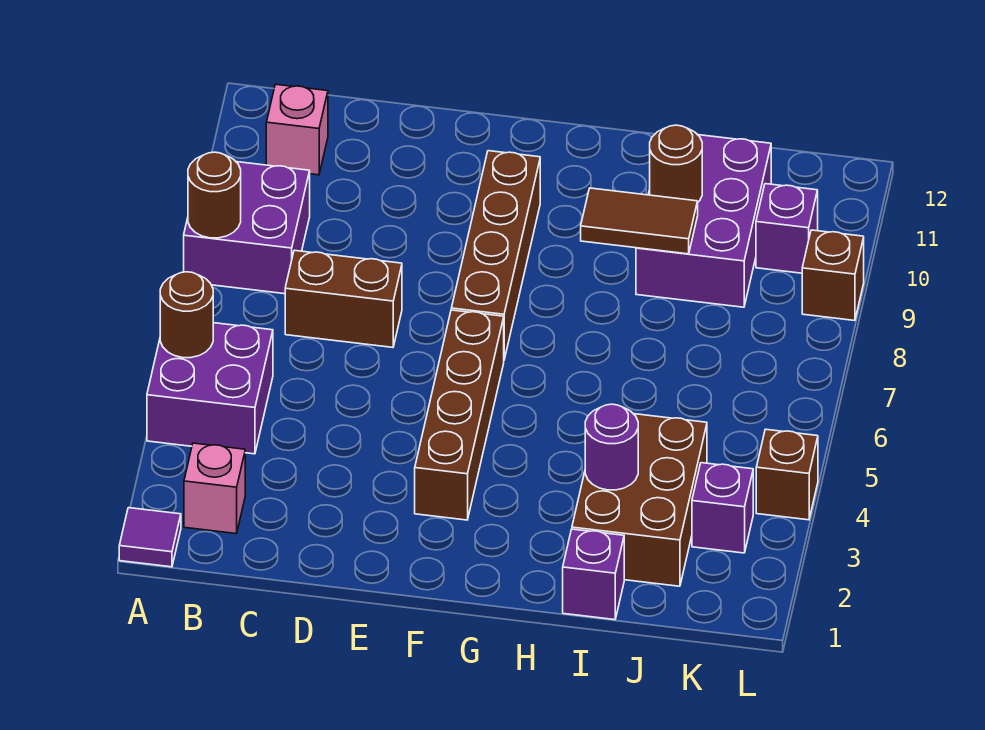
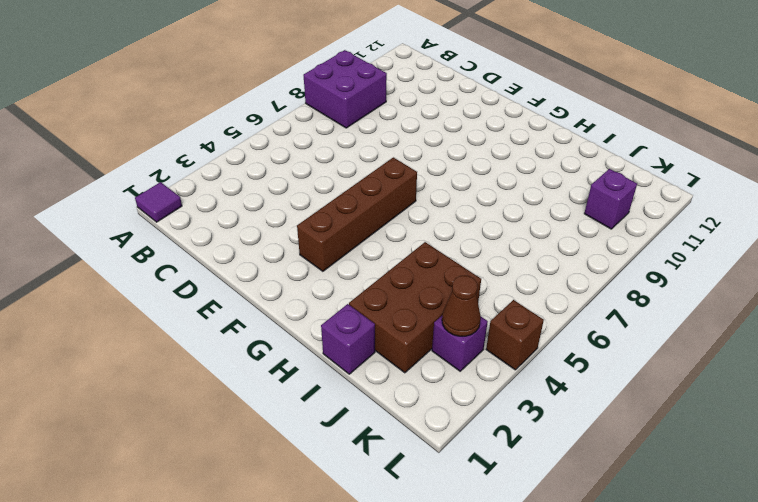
brown cone K3 level 2 -> none
none -> purple brick A4:B5 level 1
none -> pink brick B2 level 1
none -> pink brick B11 level 1

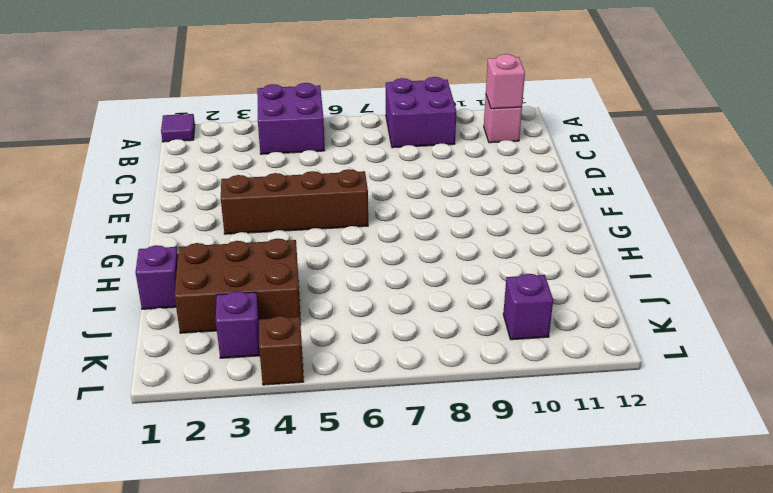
pink brick B11 level 2 -> pink brick B2 level 1
none -> brown brick C7:D7 level 1
none -> brown brick F7:F10 level 1
none -> purple brick I9:J11 level 1

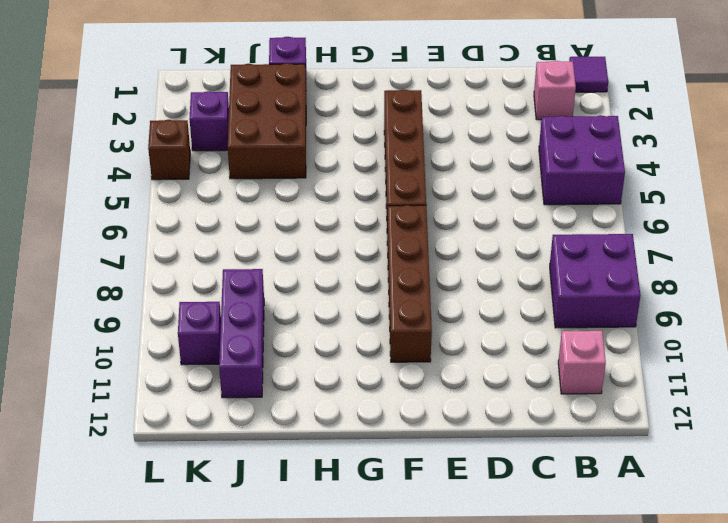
purple brick J9:J11 level 1 -> purple brick I9:J11 level 1
none -> brown brick C7:D7 level 1
none -> brown brick L9 level 1
none -> brown round brick A5 level 2

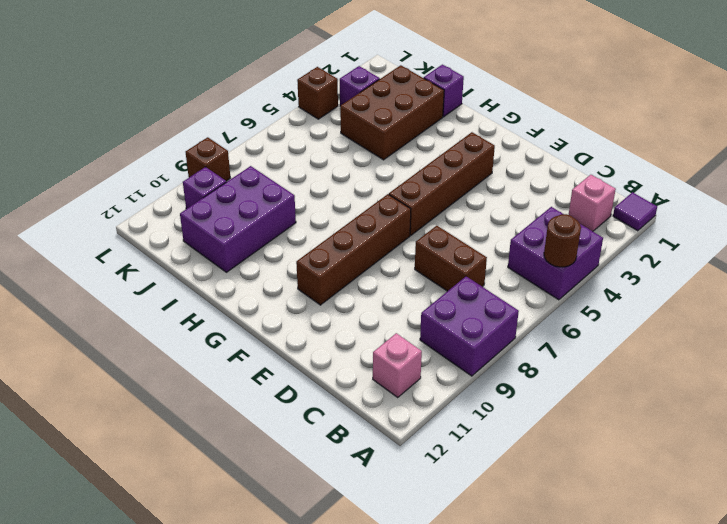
none -> brown round brick A8 level 2
none -> brown tile H9:I9 level 2
none -> purple round brick I3 level 2

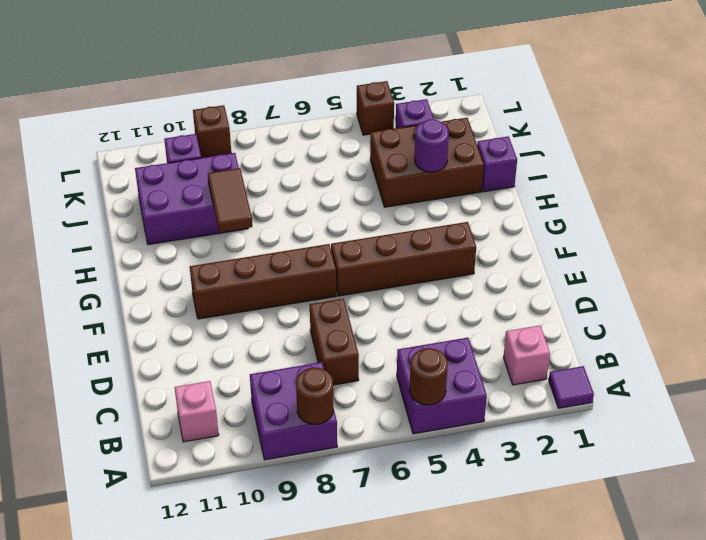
none -> brown round brick I10 level 2

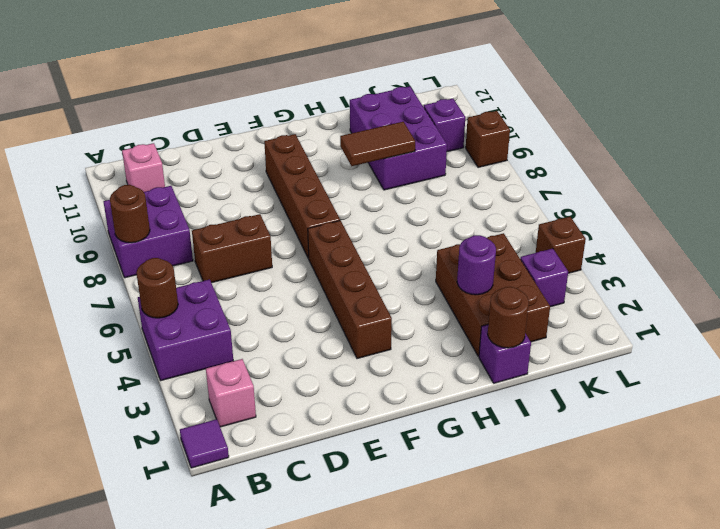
brown round brick I1 level 2 -> brown round brick I10 level 2

